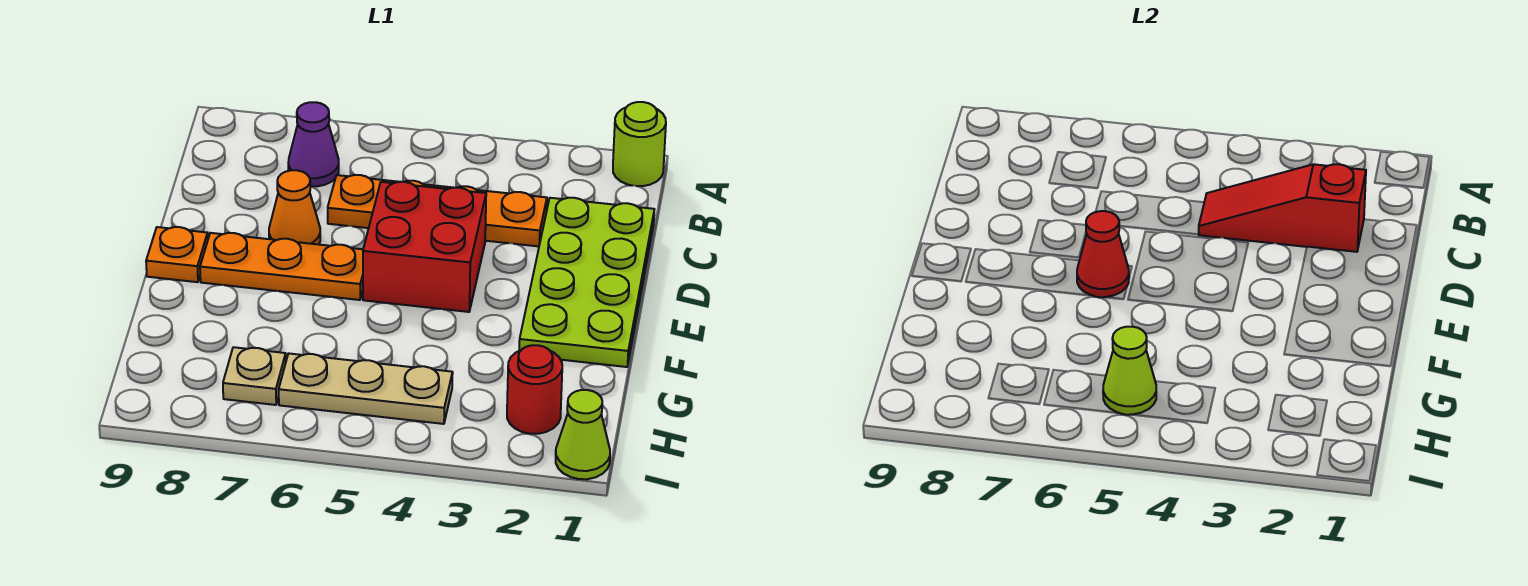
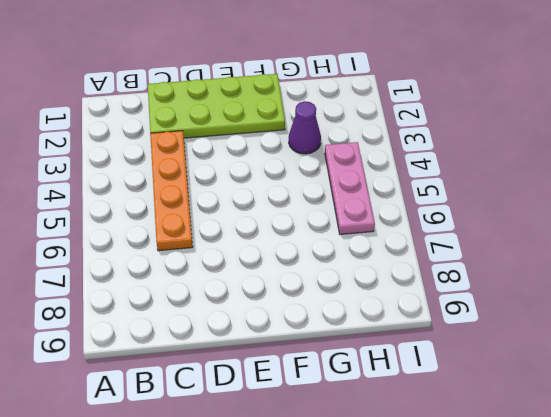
purple cone G3 level 1 -> purple cone B7 level 1
pink plate H4:H6 level 1 -> tan plate H4:H6 level 1
none -> lime round brick A1 level 1
none -> red brick D4:E5 level 1
none -> orange cone D7 level 1

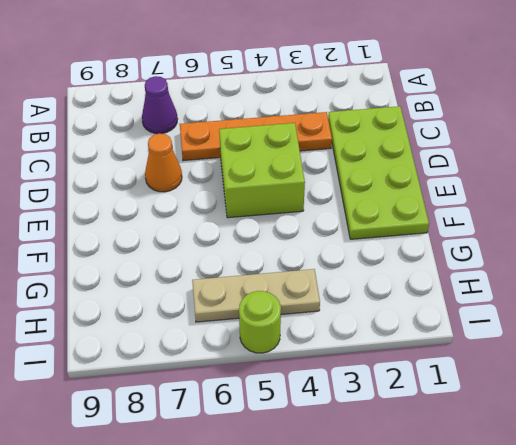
lime brick D4:E5 level 1 -> red brick D4:E5 level 1
lime round brick I5 level 1 -> lime round brick A1 level 1
none -> orange plate E6:E8 level 1
none -> orange plate E9 level 1
none -> red round brick H2 level 1

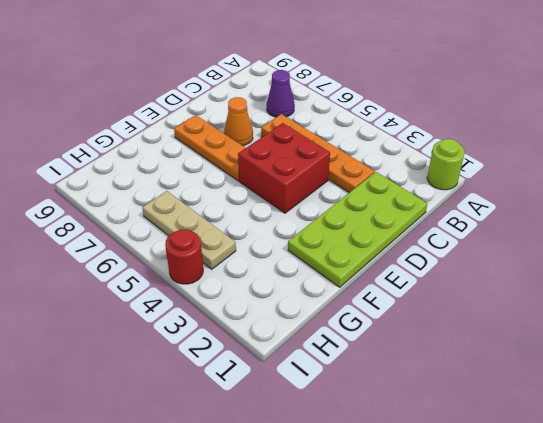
red round brick I4 level 1 -> red round brick H2 level 1
none -> orange plate E9 level 1
none -> tan plate H7 level 1
none -> lime cone I1 level 1

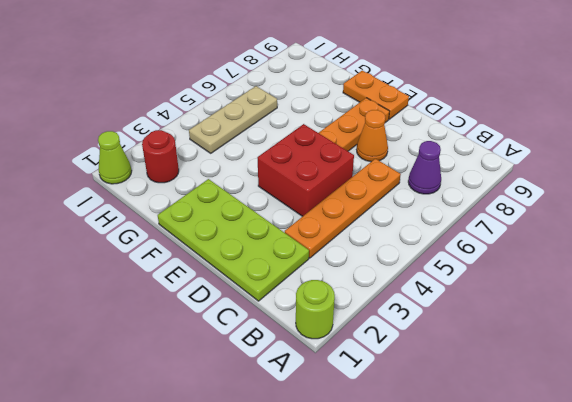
orange plate E9:F9 level 1 -> orange plate E9 level 1
none -> tan plate H7 level 1
none -> red slope C2:C4 level 2 top 2
none -> red cone E6 level 2

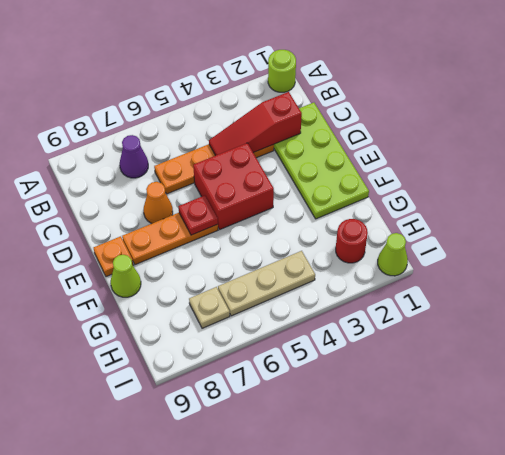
red plate E6 level 2 -> red cone E6 level 2
lime cone F9 level 1 -> lime cone H5 level 2

